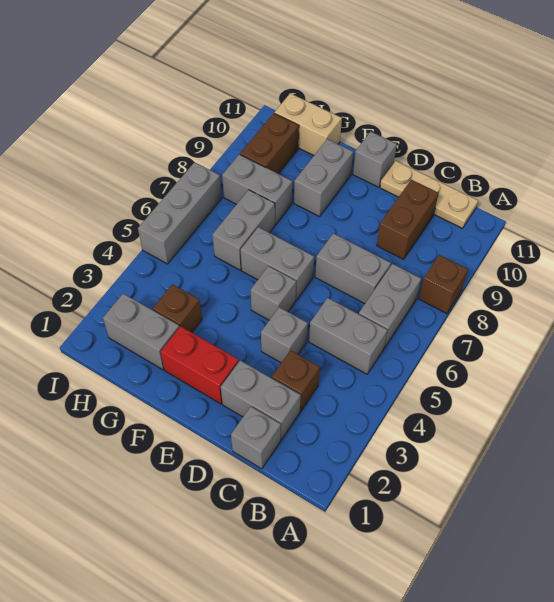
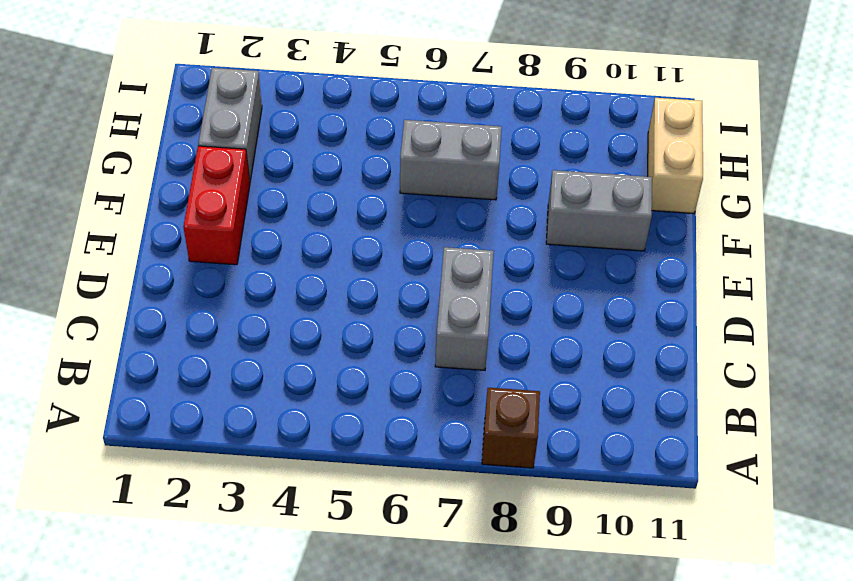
none -> grey brick B5:C5 level 1
none -> grey brick B6:B7 level 1
none -> tan plate B11:D11 level 1

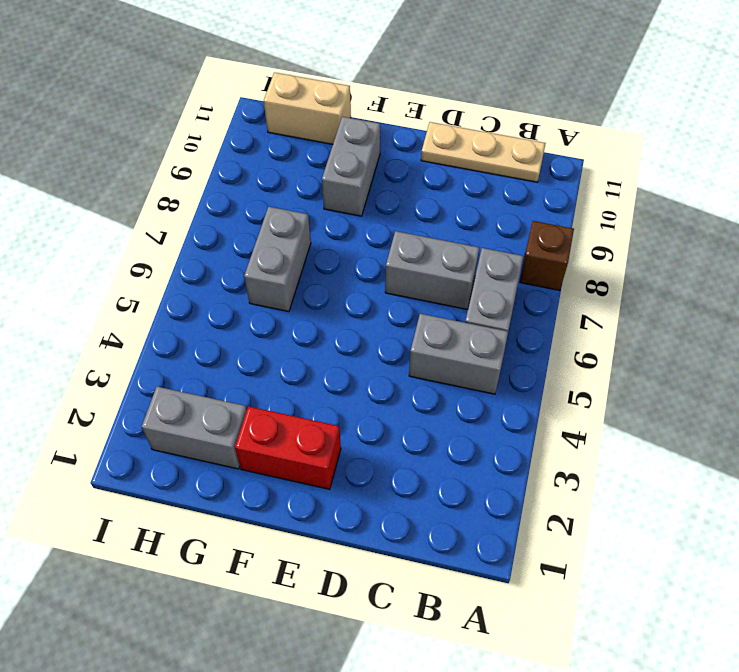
none -> grey brick C1 level 1
none -> grey brick C2:D2 level 1
none -> brown brick C3 level 1

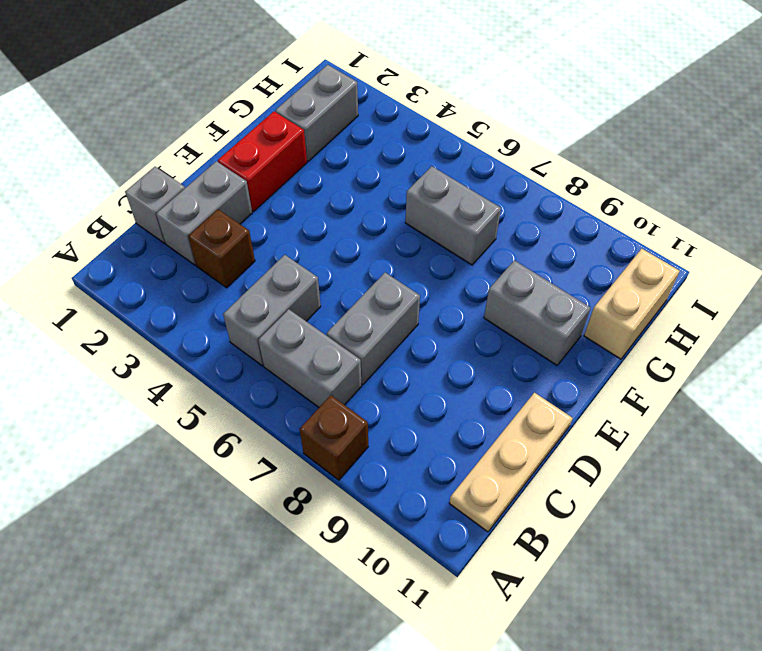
none -> brown brick C9:C10 level 1
none -> grey brick D4 level 1
none -> grey brick E5 level 1

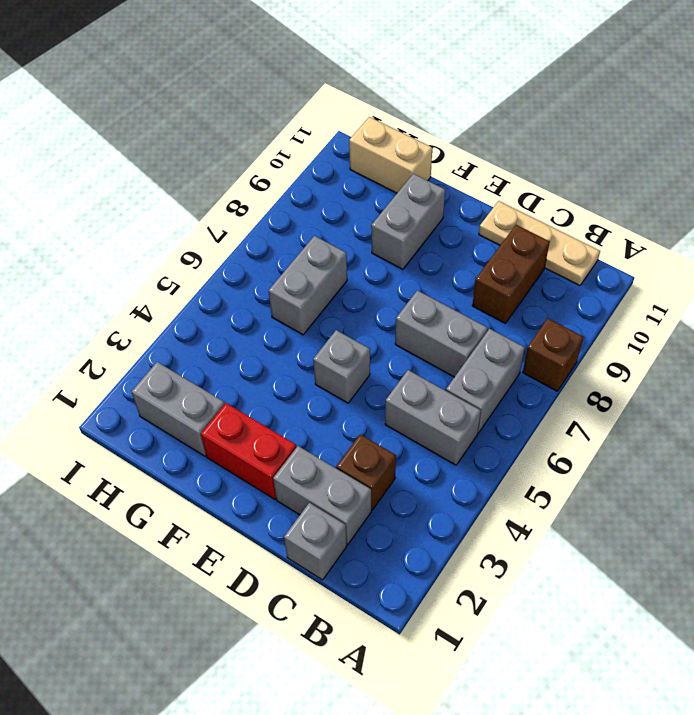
none -> grey brick D4 level 1
none -> grey brick E6:F6 level 1
none -> grey brick E11 level 1

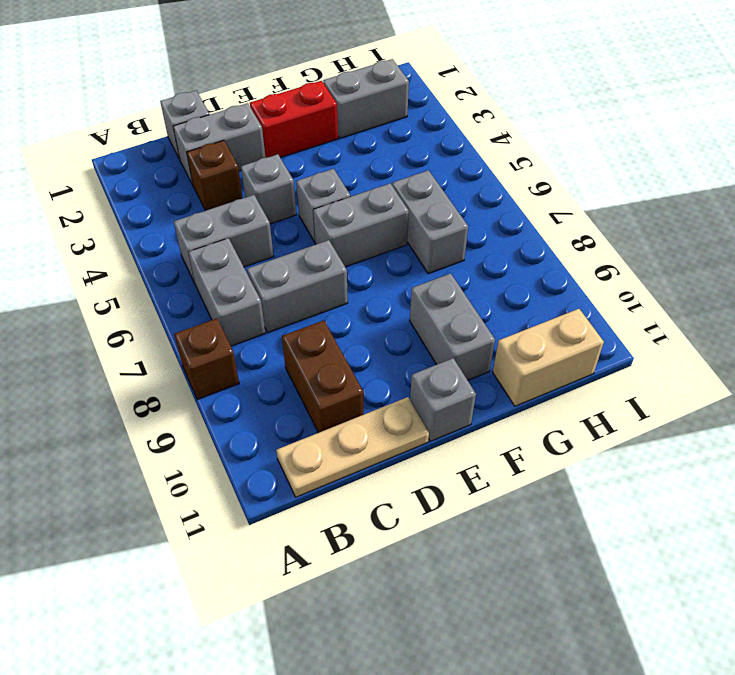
none -> brown brick G3 level 1
none -> grey brick G8:H8 level 1
none -> brown brick H9:H10 level 1

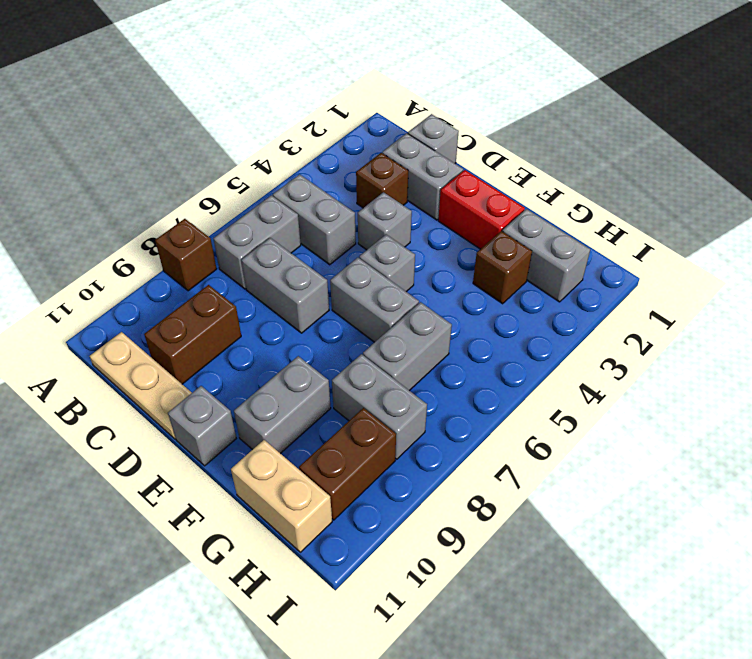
none -> grey brick I5:I7 level 1

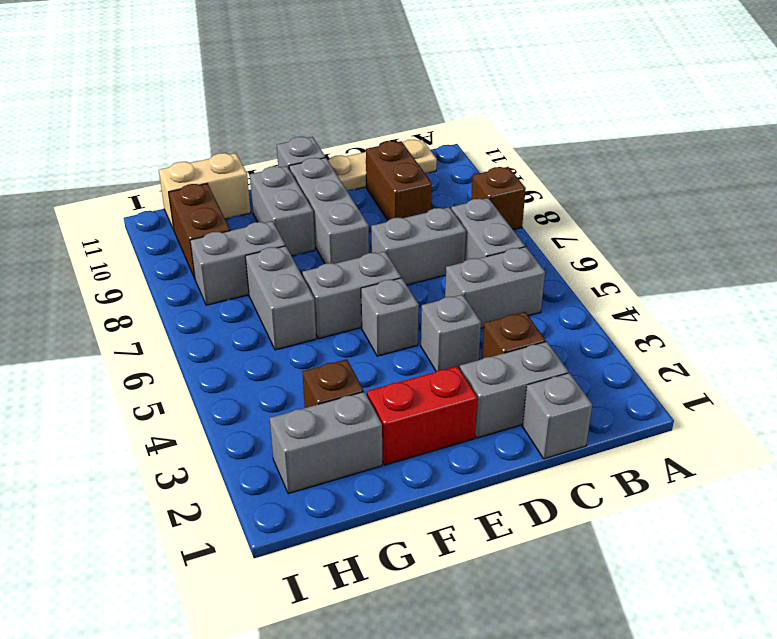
grey brick E8:E10 level 1 -> grey brick I5:I7 level 1

